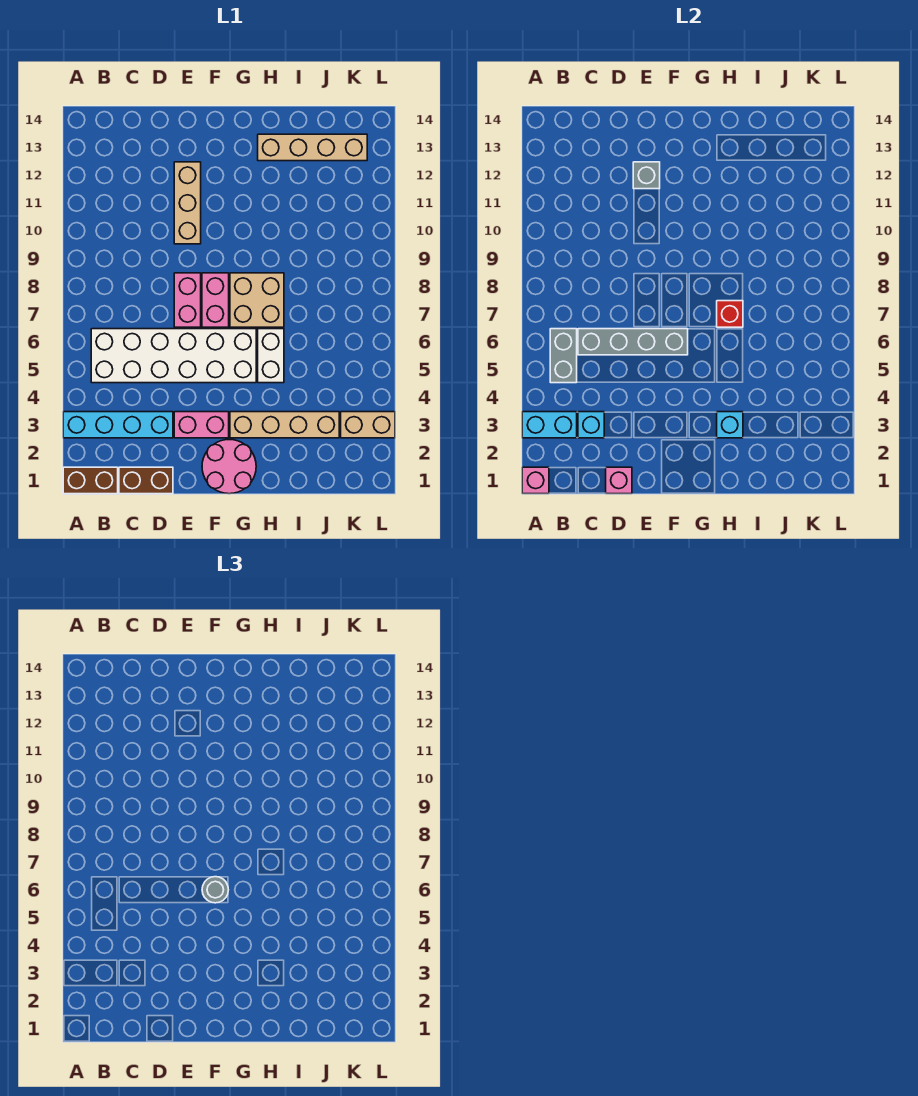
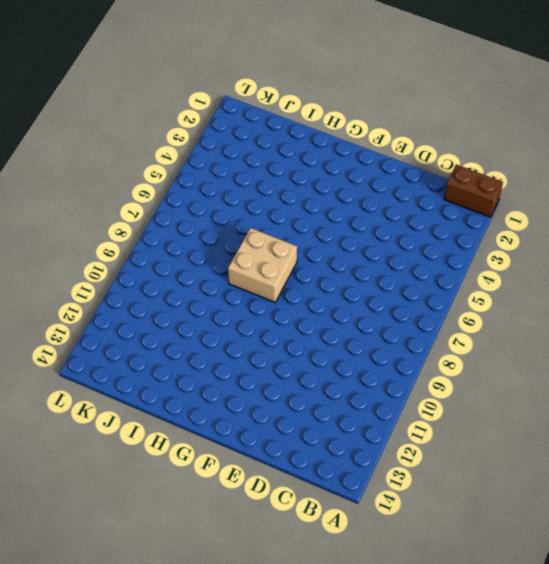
none -> cyan brick A3:D3 level 1
none -> white brick B5:G6 level 1
none -> brown brick C1:D1 level 1

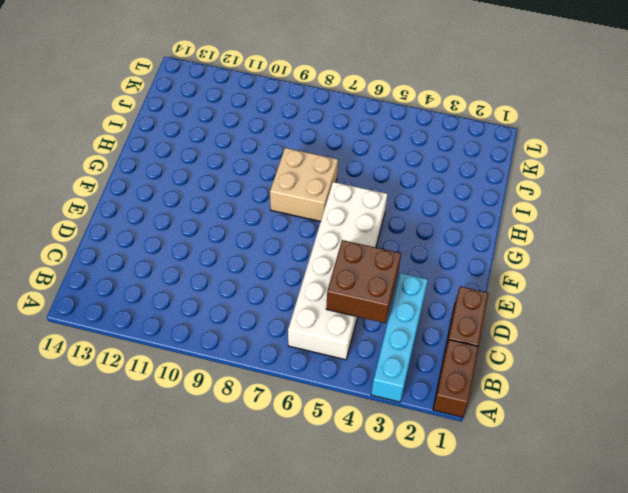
brown brick C4:D5 level 2 -> none
none -> pink brick E3:F3 level 1
none -> pink brick E7:E8 level 1
none -> tan brick E10:E12 level 1

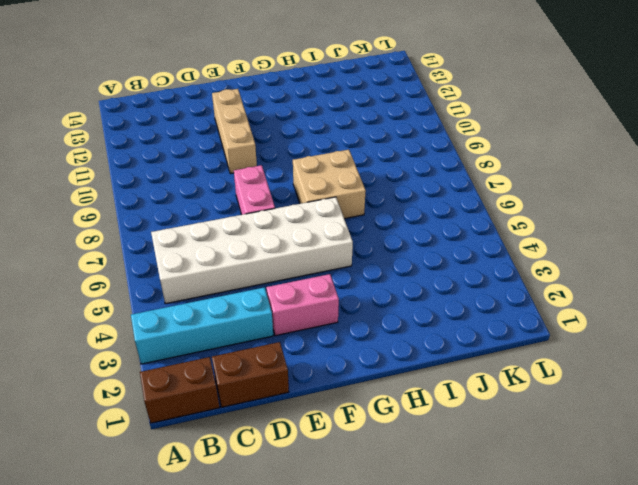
none -> pink round brick F1:G2 level 1
none -> pink brick F7:F8 level 1
none -> tan brick G3:J3 level 1

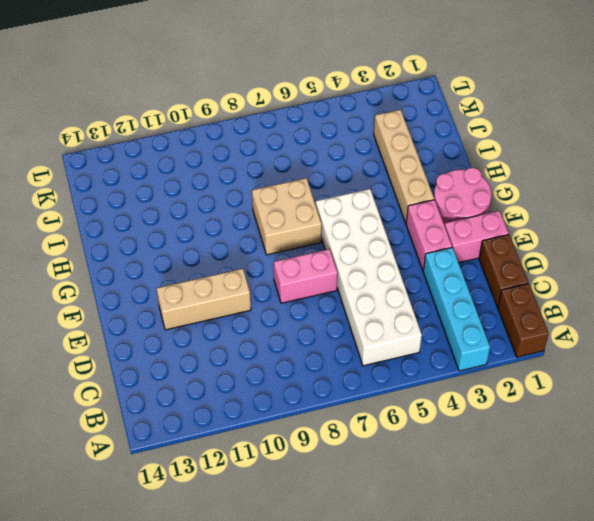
pink brick E1:E2 level 1 -> pink brick F7:F8 level 1
none -> white brick H5:H6 level 1
none -> tan brick H13:K13 level 1
none -> tan brick K3:L3 level 1

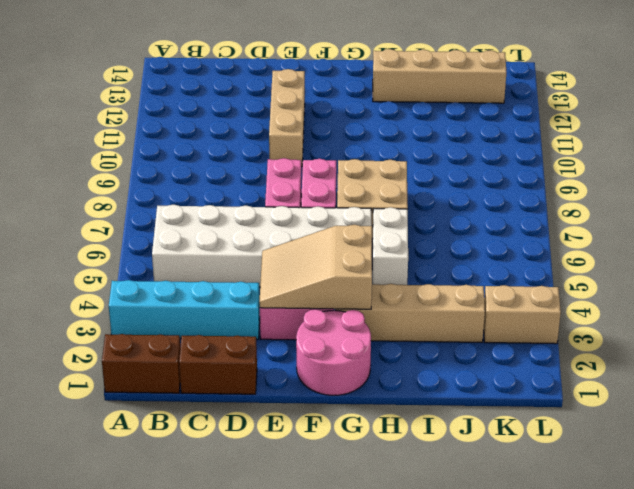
tan slope E3:G4 level 2 top G -> none
none -> pink brick A1 level 2
none -> cyan brick A3:B3 level 2
none -> grey brick B5:B6 level 2

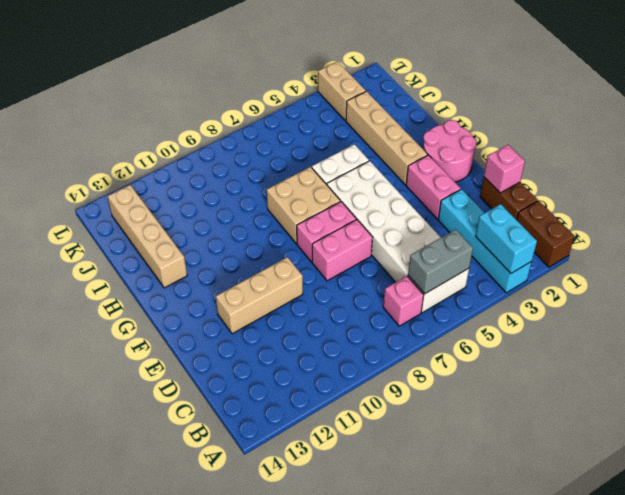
pink brick B7 level 1 -> pink brick A1 level 2
none -> cyan brick C3 level 2
none -> grey brick C6:F6 level 2
none -> grey brick E12 level 2

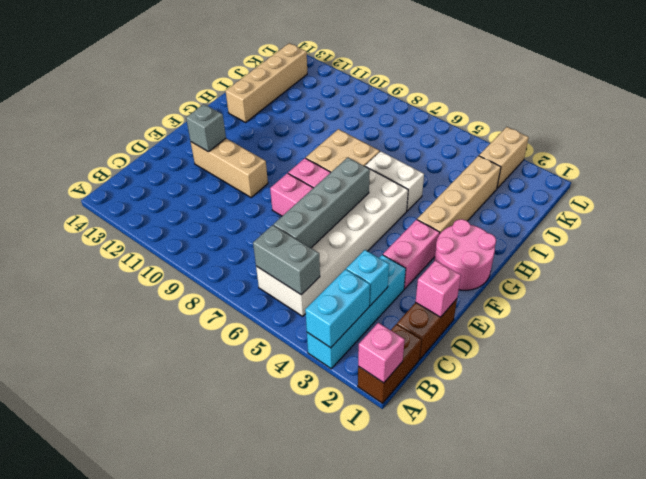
none -> cyan brick H3 level 2
none -> red brick H7 level 2
none -> grey round brick F6 level 3

